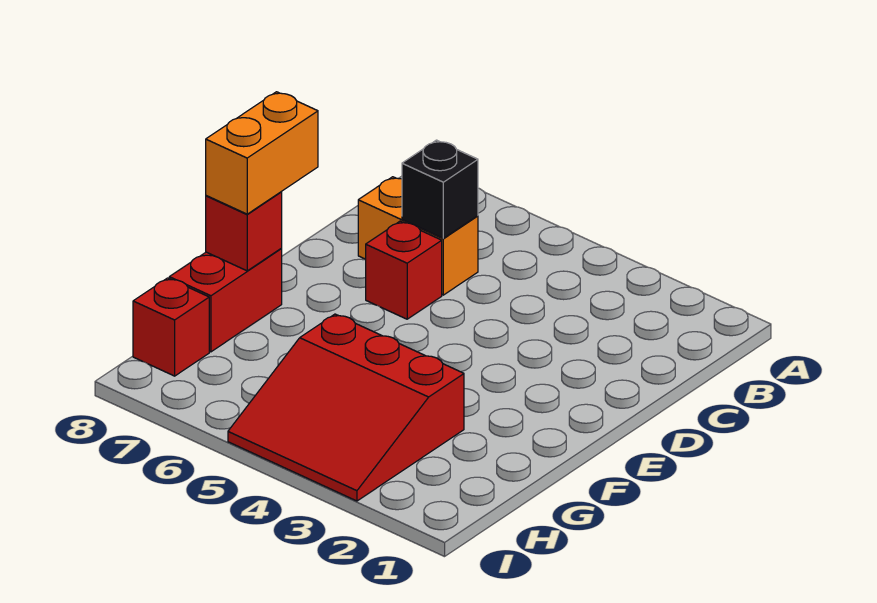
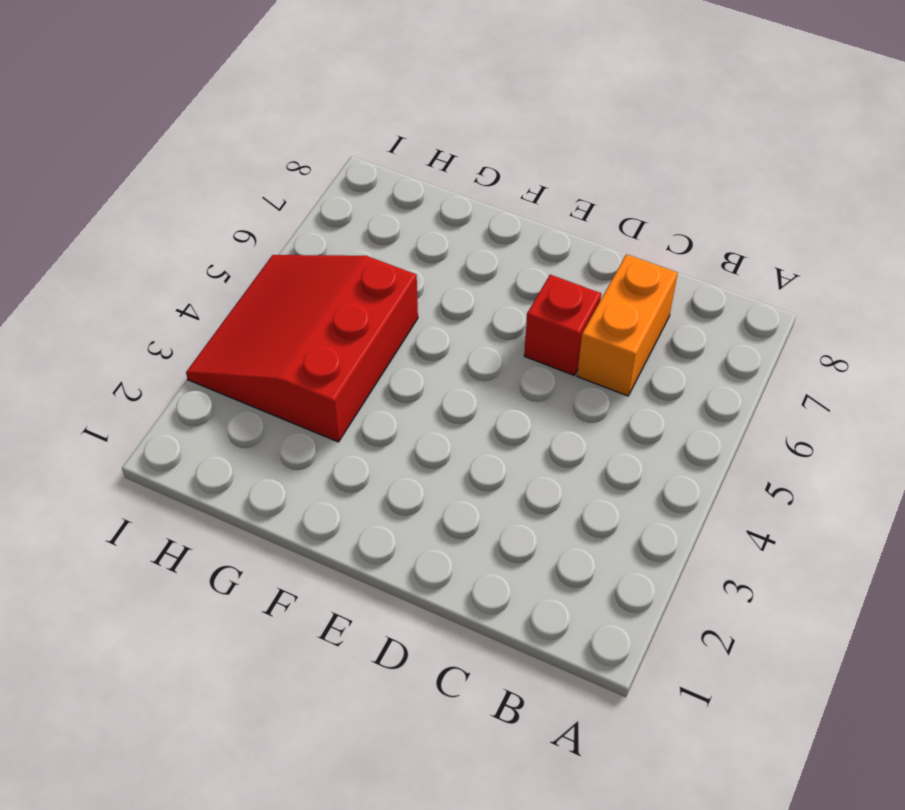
none -> red brick F8:G8 level 1
none -> red brick H8 level 1

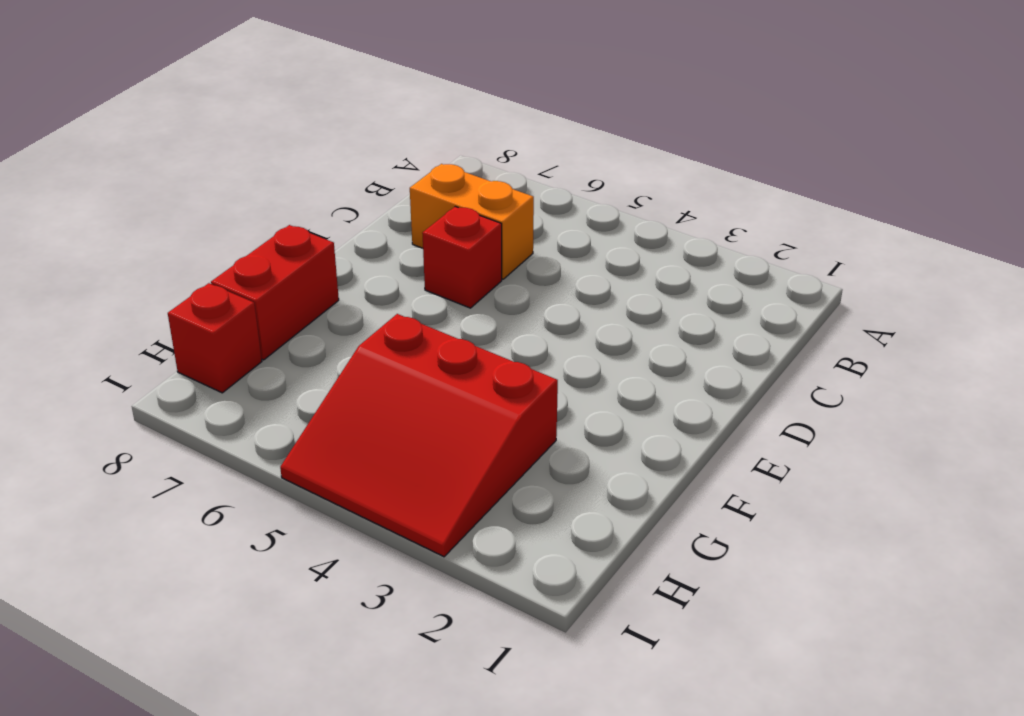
none -> black brick C6 level 2
none -> red brick F8 level 2

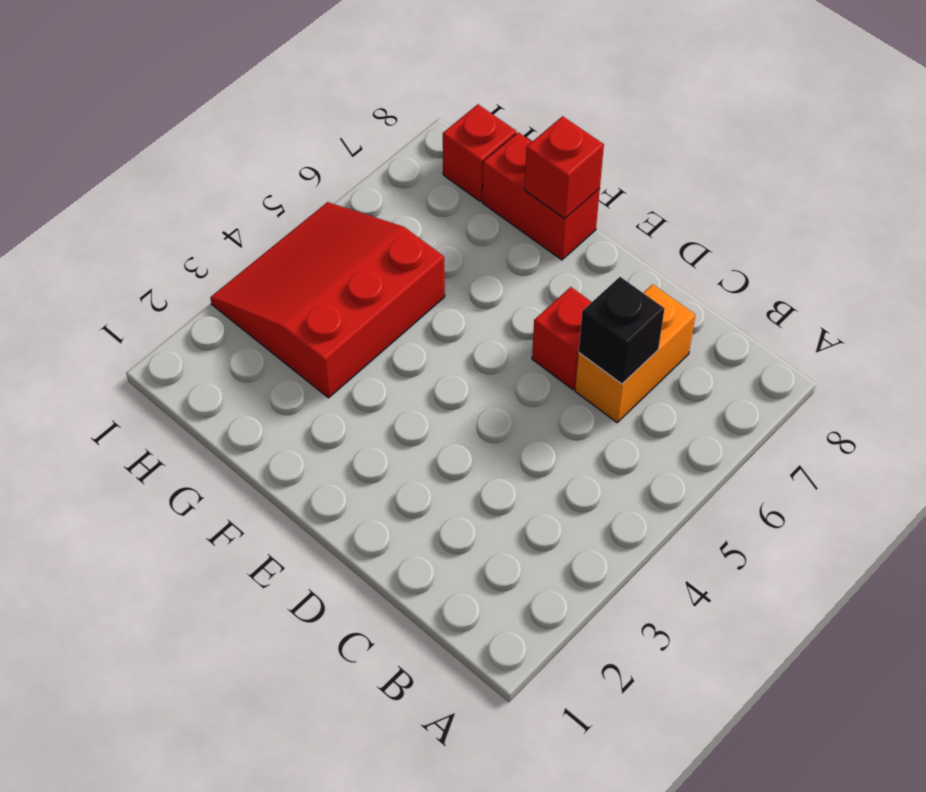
none -> orange brick E8:F8 level 3

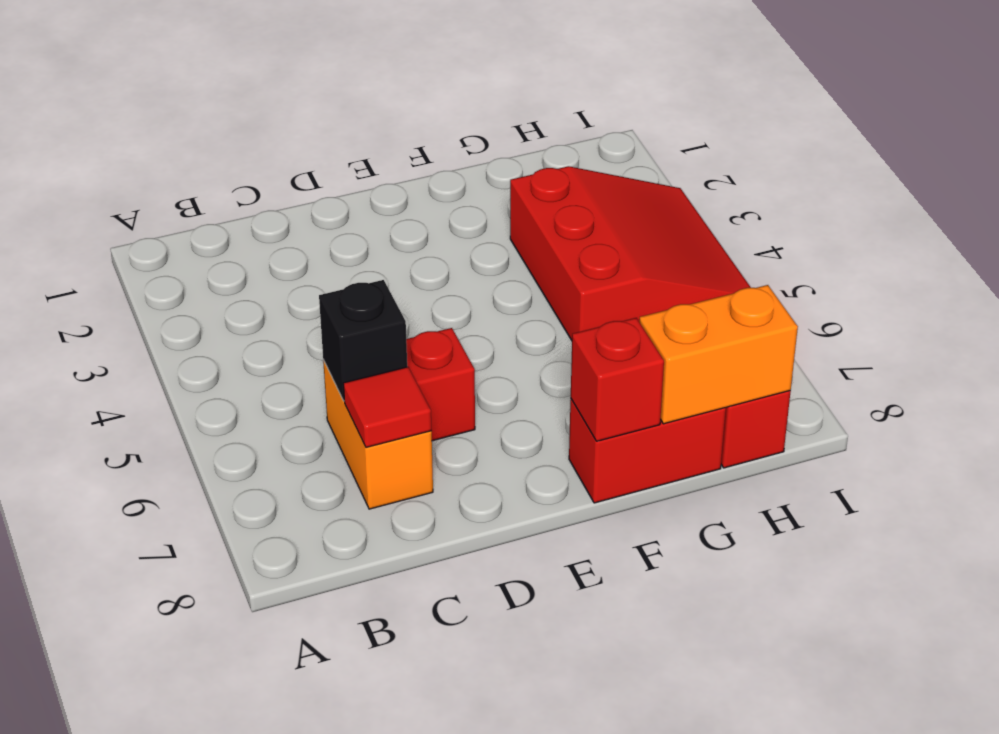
red tile C7 level 2 -> none
orange brick G8:H8 level 2 -> orange brick E8:F8 level 3

